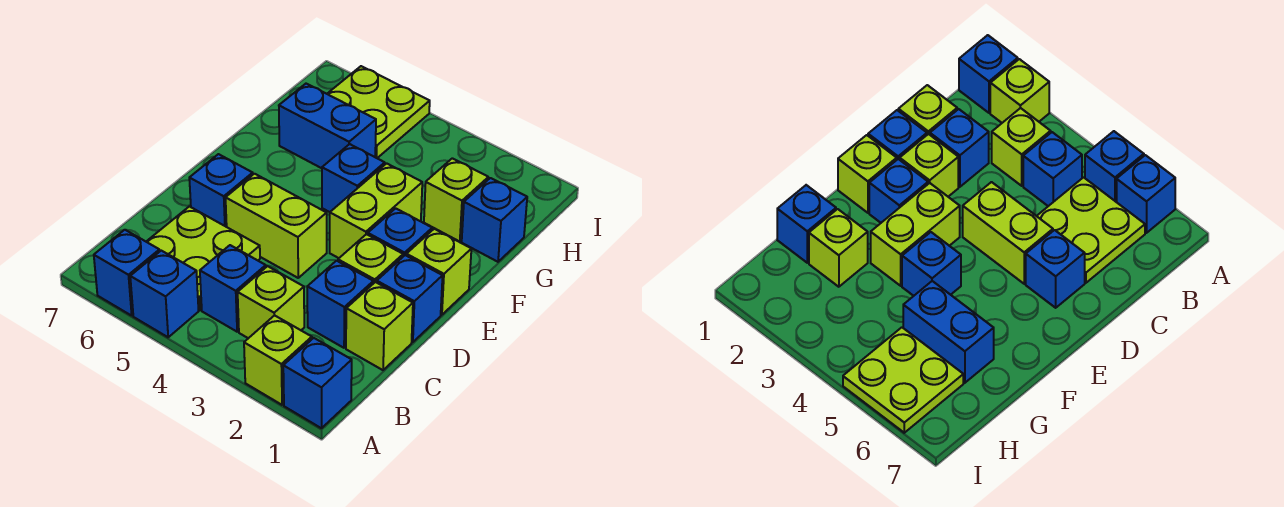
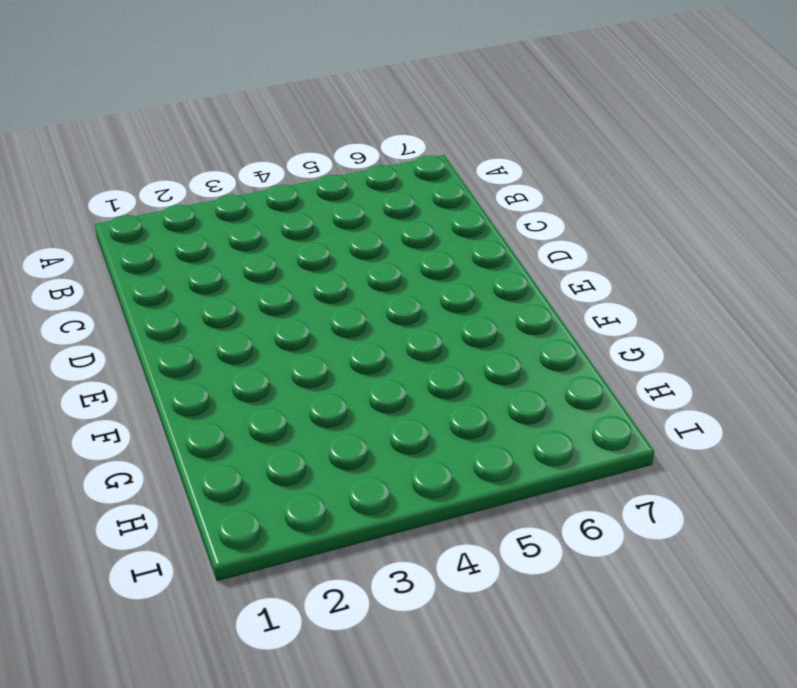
none -> blue brick A1 level 1
none -> lime brick A2 level 1
none -> blue brick A5 level 1

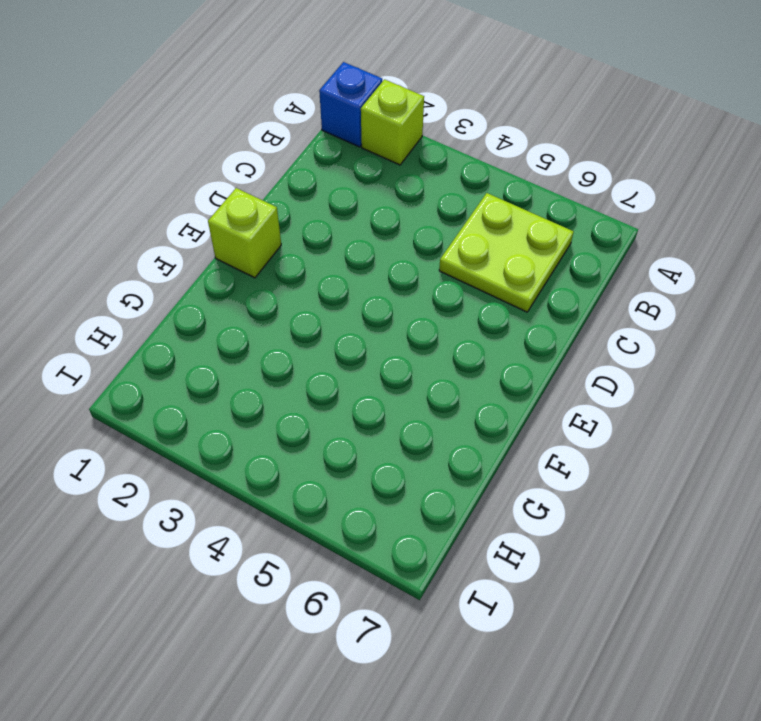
none -> blue brick A5 level 1
none -> blue brick A6 level 1
none -> lime brick B3 level 1

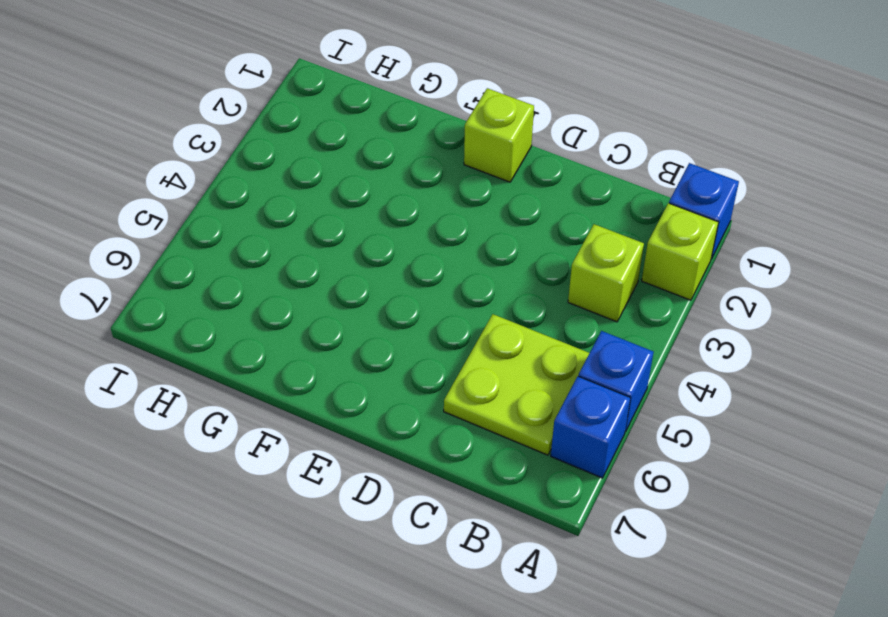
none -> blue brick B4 level 1
none -> lime brick C1 level 1
none -> blue brick C2 level 1

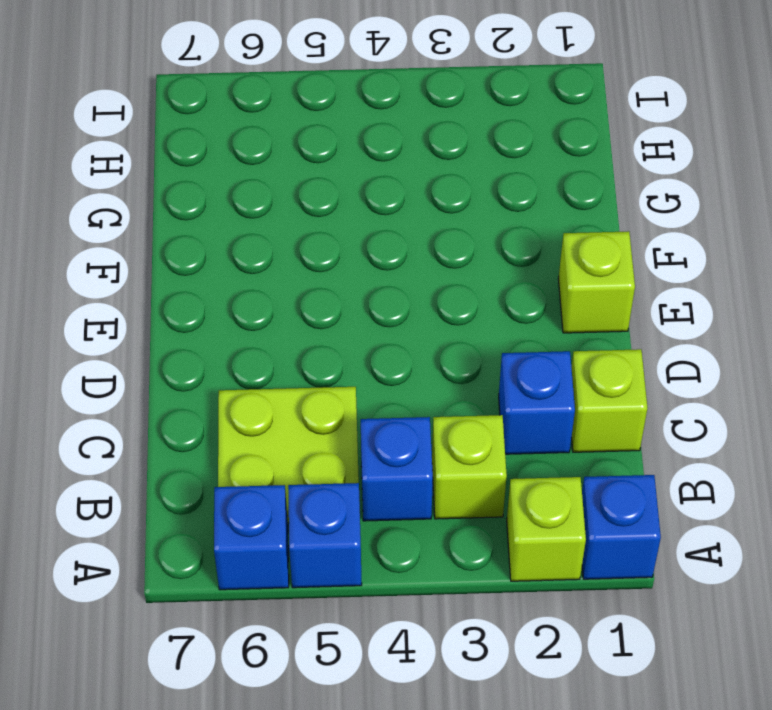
none -> blue brick D1 level 1
none -> lime brick D2 level 1
none -> lime brick D4:D5 level 1

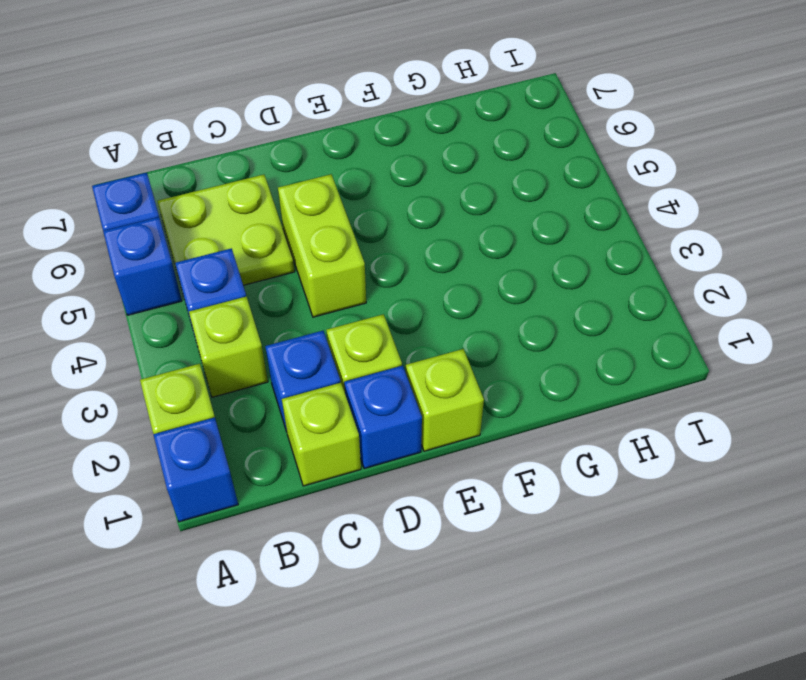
none -> blue brick D6 level 1
none -> blue brick E2 level 1
none -> lime brick E3:F3 level 1

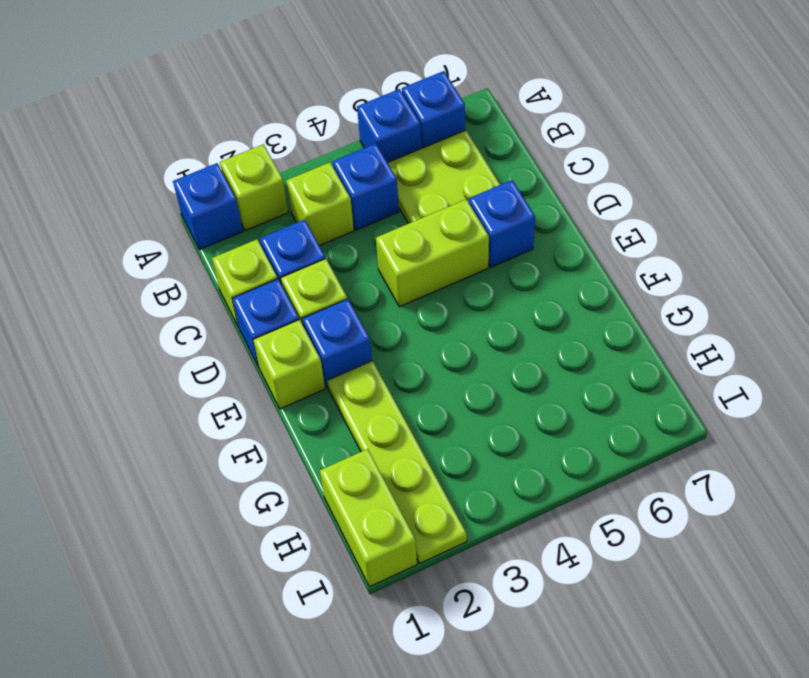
lime plate F2:I2 level 1 -> lime brick G2 level 1
lime brick H1:I1 level 1 -> lime brick E3:F3 level 1
none -> blue brick F4 level 1
none -> blue brick G1 level 1
none -> blue brick G5:G6 level 1

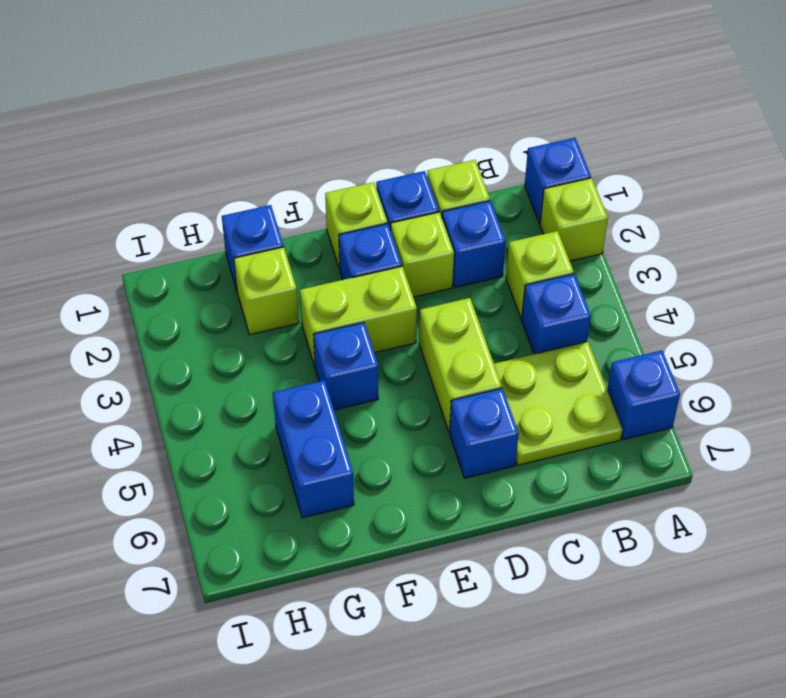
none -> blue brick A5 level 1
none -> lime plate H5:I6 level 1

